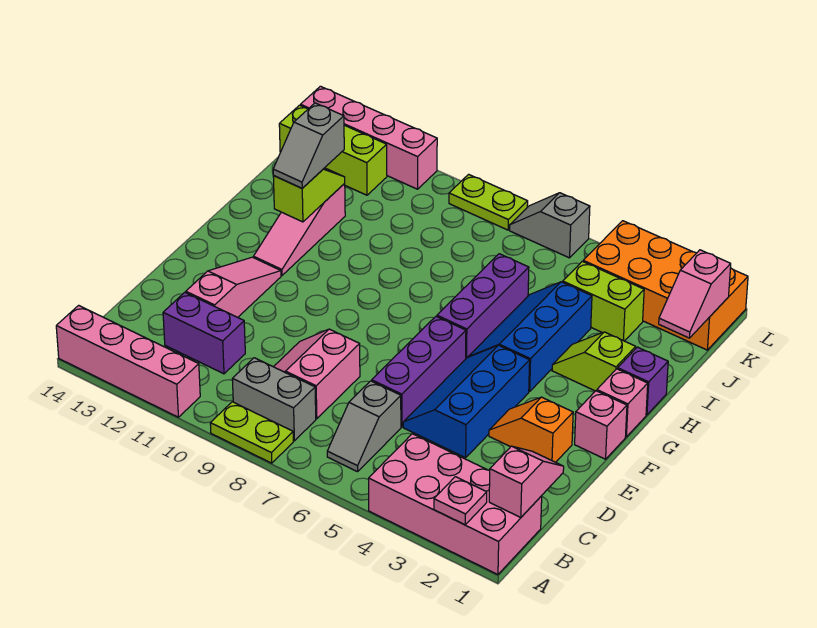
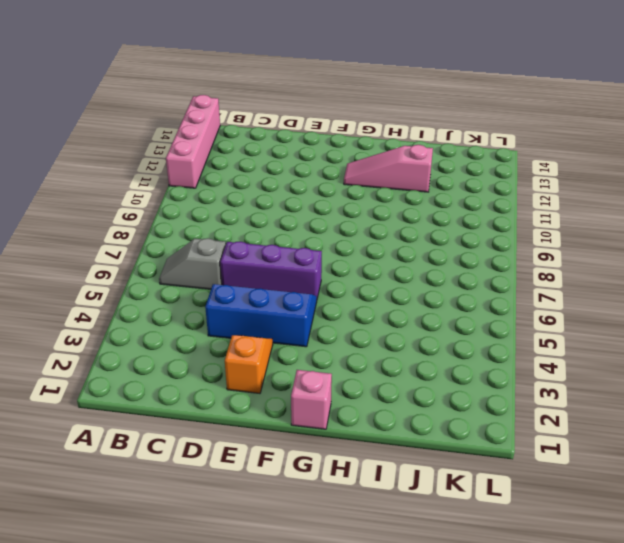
none -> pink brick A1:B4 level 1
none -> lime plate A8:A9 level 1
none -> grey brick B8:B9 level 1

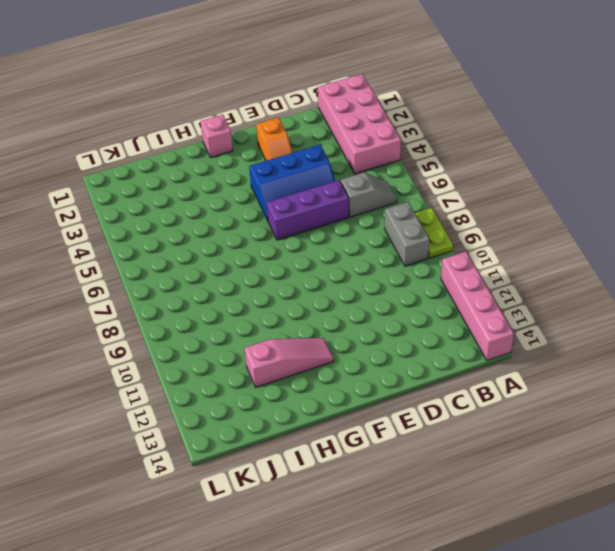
none -> pink slope C8:D9 level 1 top 8
none -> purple brick C11:C12 level 1
none -> pink slope D12:F12 level 1 top D

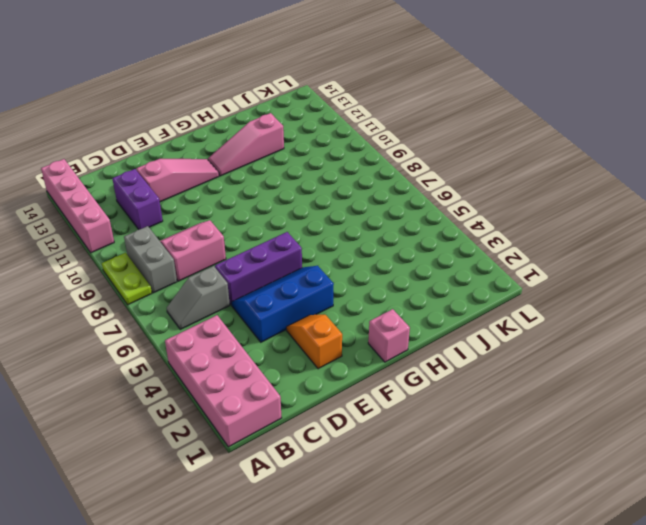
none -> pink brick F1 level 1
none -> blue slope G4:I5 level 1 top 4
none -> purple brick G6:I6 level 1

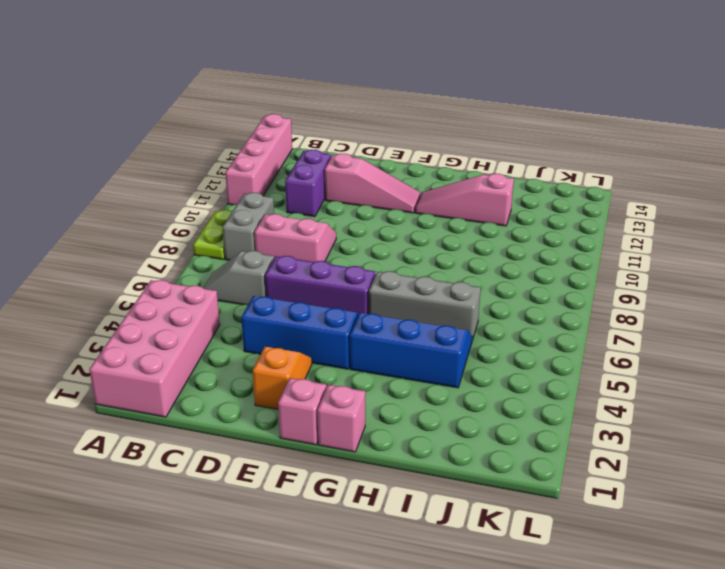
grey brick G6:I6 level 1 -> purple brick G6:I6 level 1
none -> purple brick H1 level 1
none -> lime slope H2:H3 level 1 top 2
none -> lime brick J3:J4 level 1

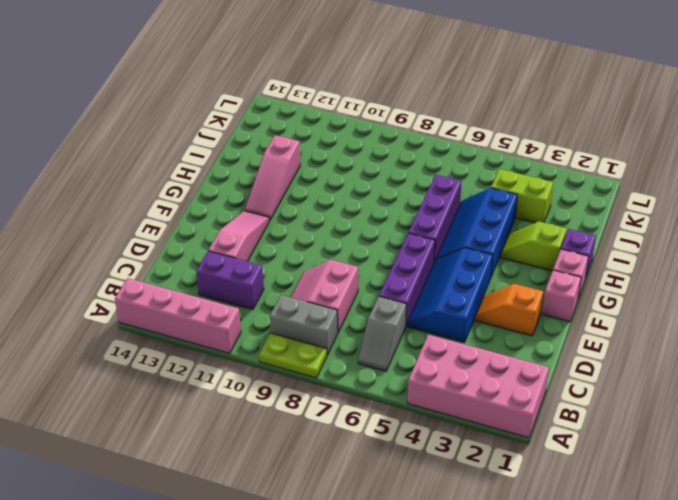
none -> orange brick K1:L4 level 1
none -> lime brick K12:K14 level 1
none -> grey slope L6:L7 level 1 top 6

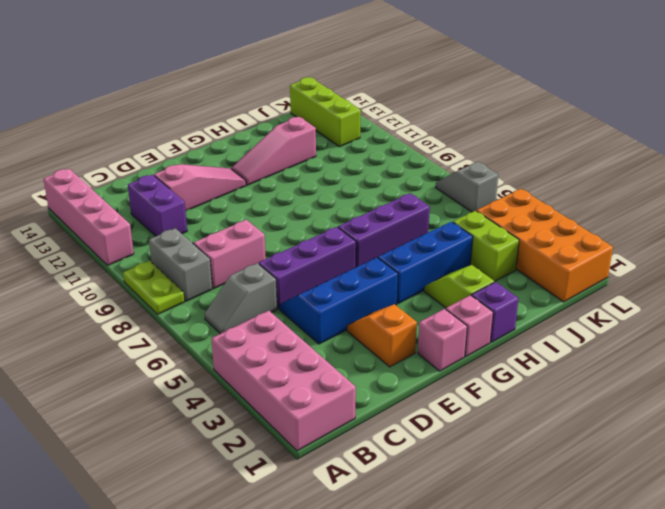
none -> lime plate L8:L9 level 1
none -> pink brick L11:L14 level 1
none -> pink plate A2 level 2

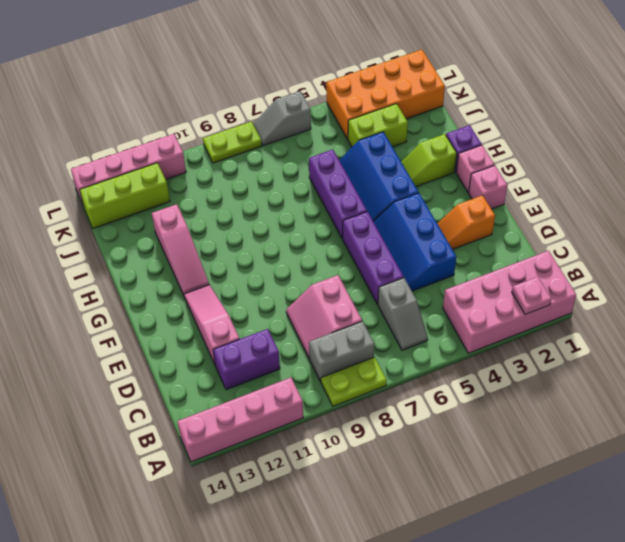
none -> pink slope B1:C1 level 2 top B
none -> lime slope H12:I12 level 2 top H
none -> pink slope J1:K1 level 2 top K

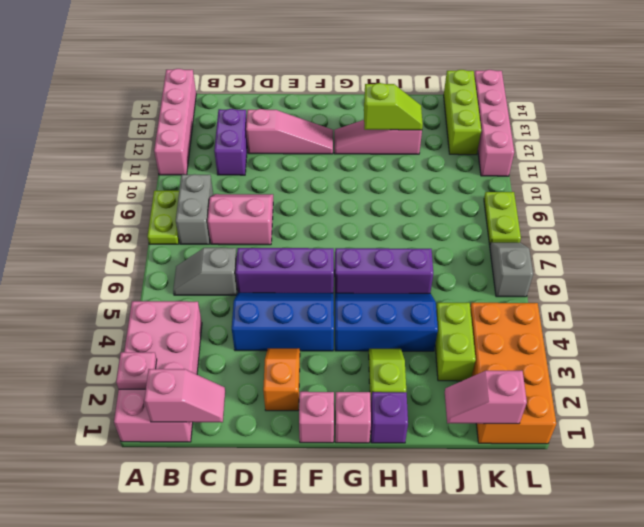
none -> grey slope H12:I12 level 3 top I

